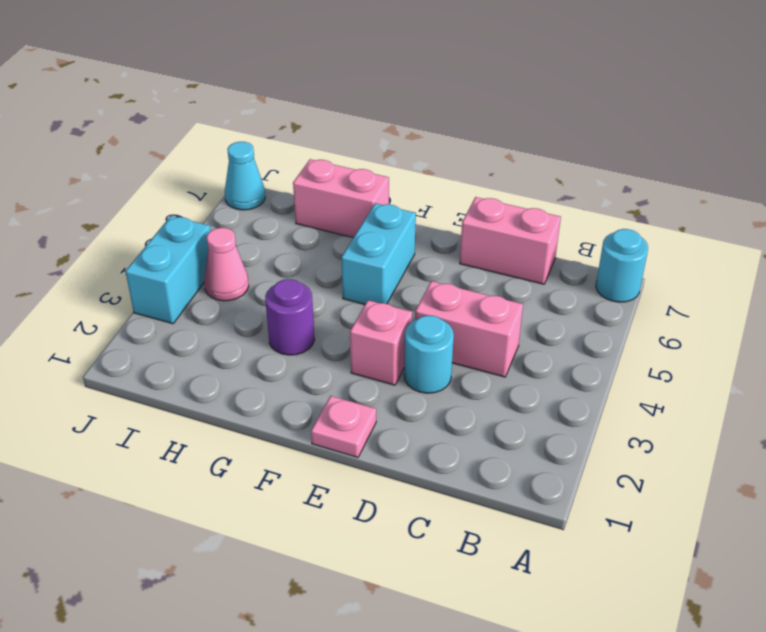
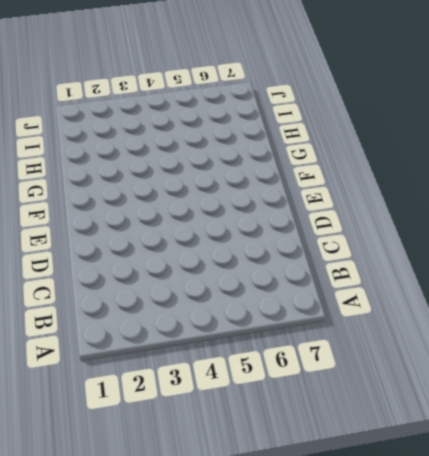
none -> cyan round brick A7 level 1
none -> pink brick C4:D4 level 1
none -> pink brick C7:D7 level 1

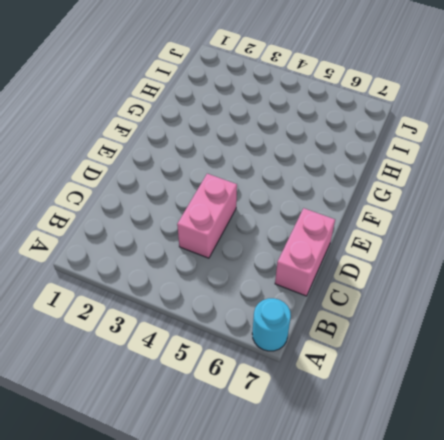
none -> cyan round brick D3 level 1
none -> pink plate E1 level 1
none -> pink brick E3 level 1

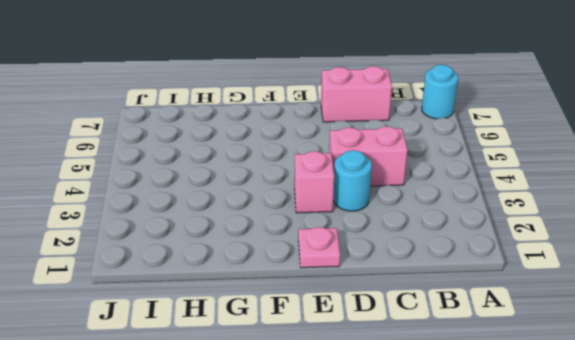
none -> cyan brick F5:F6 level 1
none -> purple round brick G3 level 1
none -> pink brick G7:H7 level 1

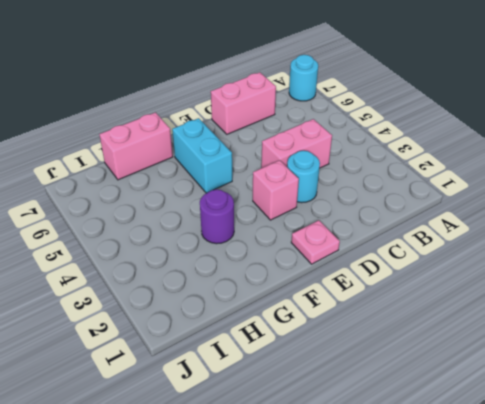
none -> pink cone I4 level 1
none -> cyan brick J3:J4 level 1
none -> cyan cone J7 level 1

